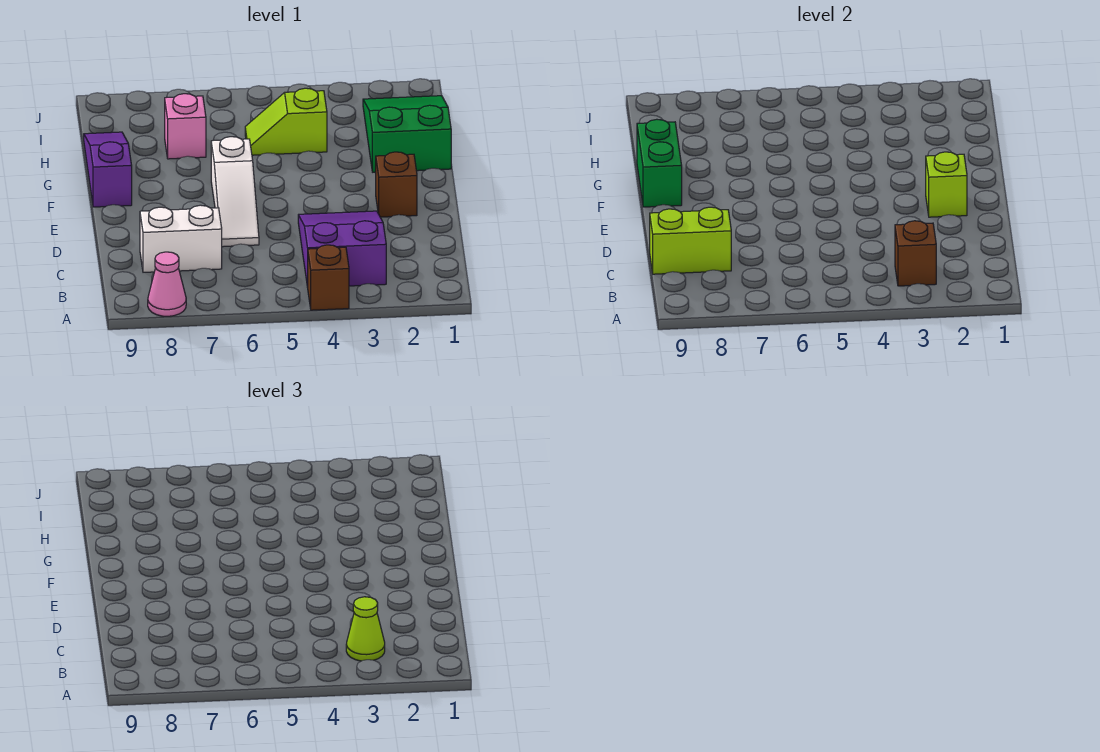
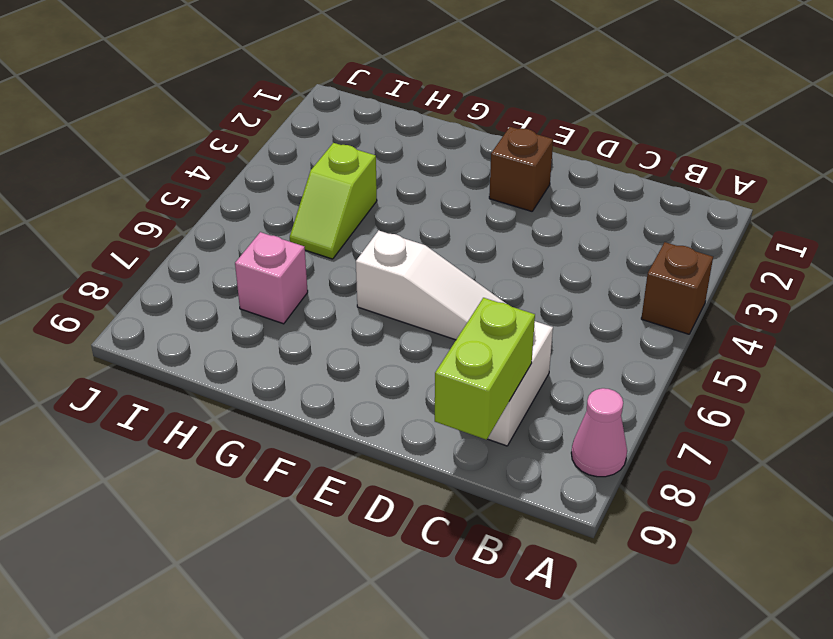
none -> purple slope B3:D4 level 1 top B
none -> purple slope F9:H9 level 1 top F
none -> green slope G1:I2 level 1 top G

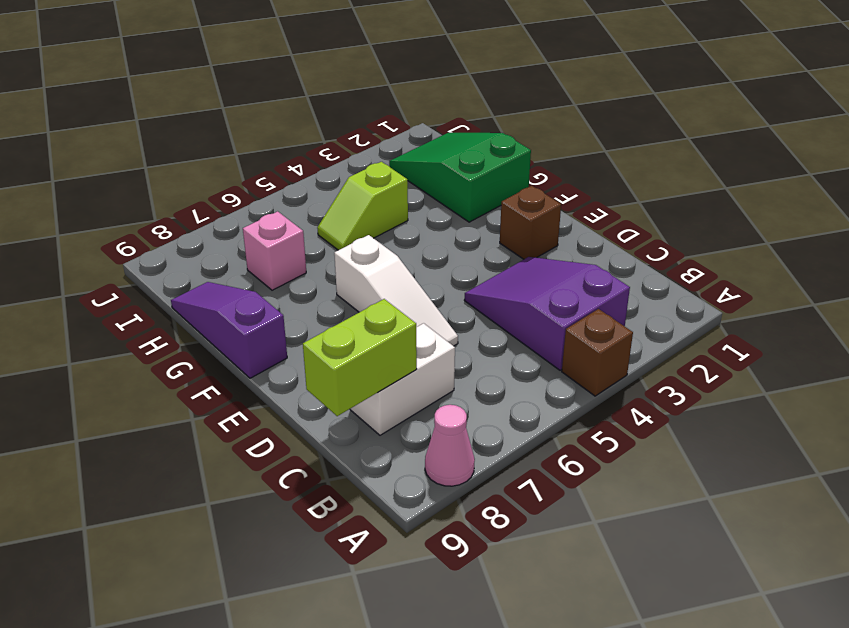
none -> brown brick B3 level 2
none -> lime brick E2 level 2
none -> green brick F9:G9 level 2

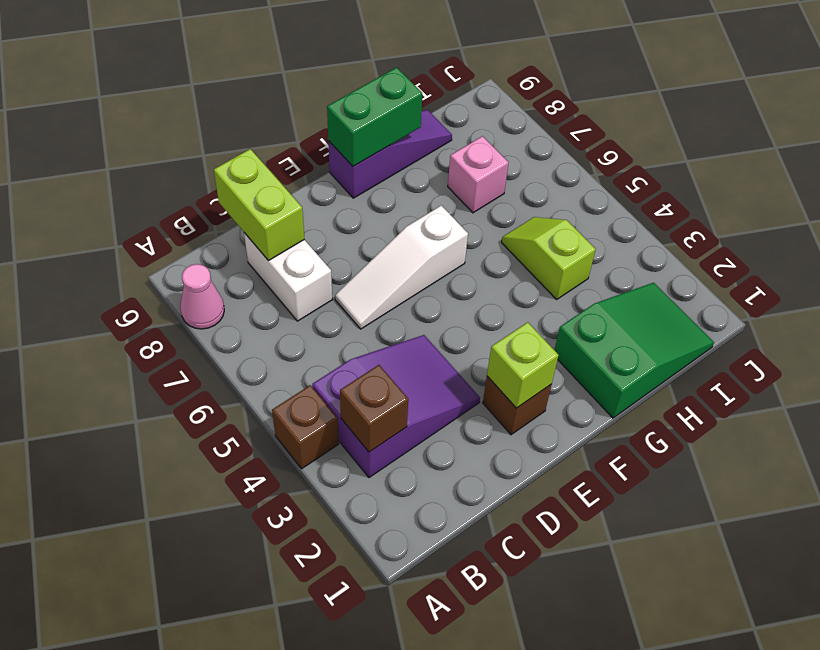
none -> lime cone B3 level 3

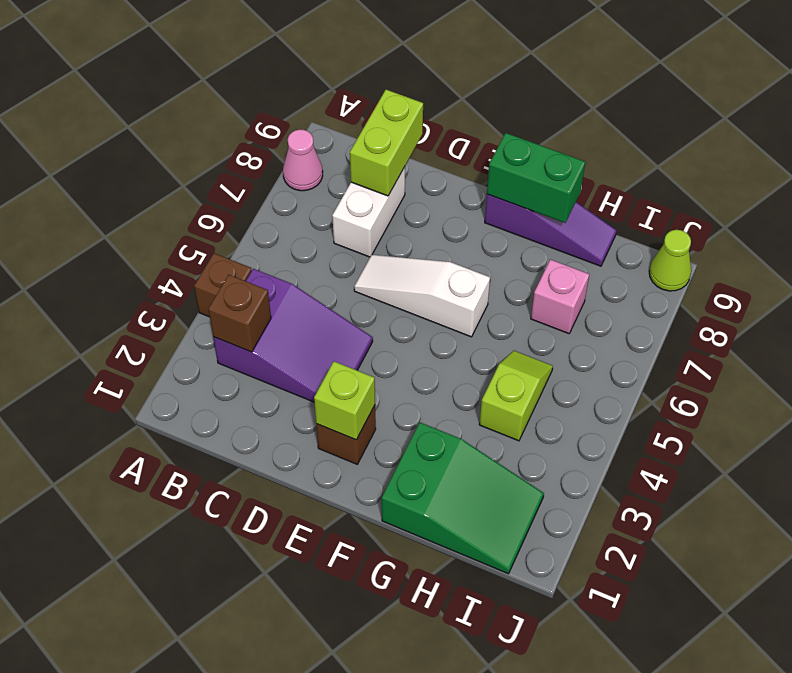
lime cone J9 level 1 -> lime cone B3 level 3

